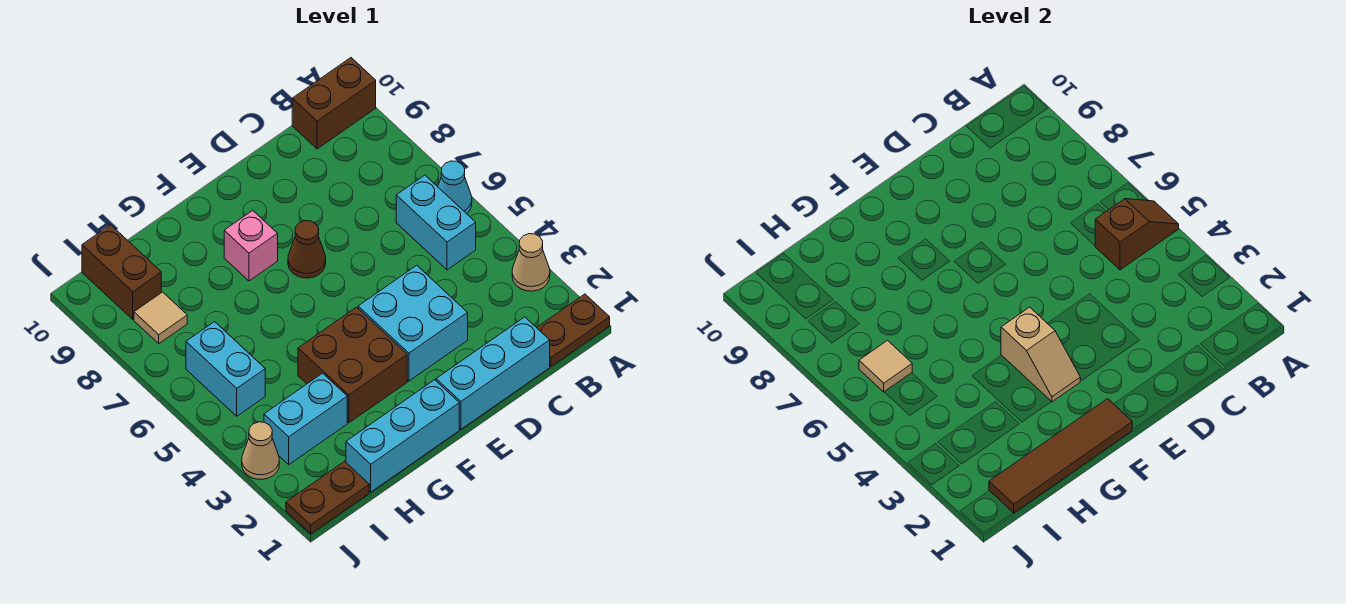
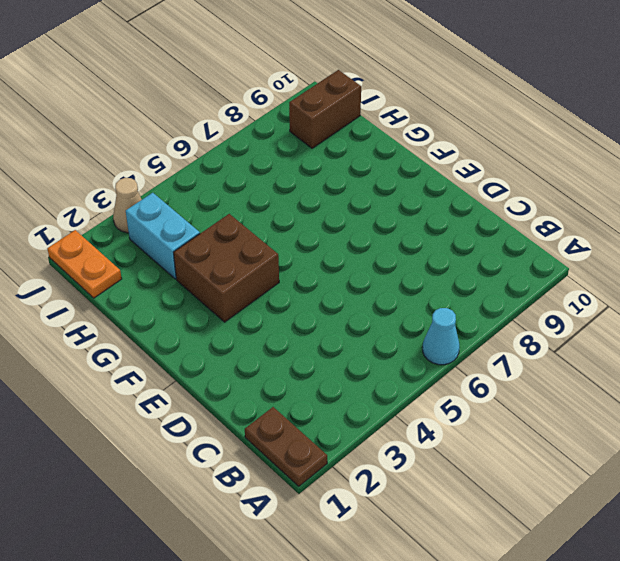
orange plate I1:J1 level 1 -> brown plate I1:J1 level 1
none -> tan cone A3 level 1
none -> brown brick A10:B10 level 1
none -> cyan brick B5:B6 level 1

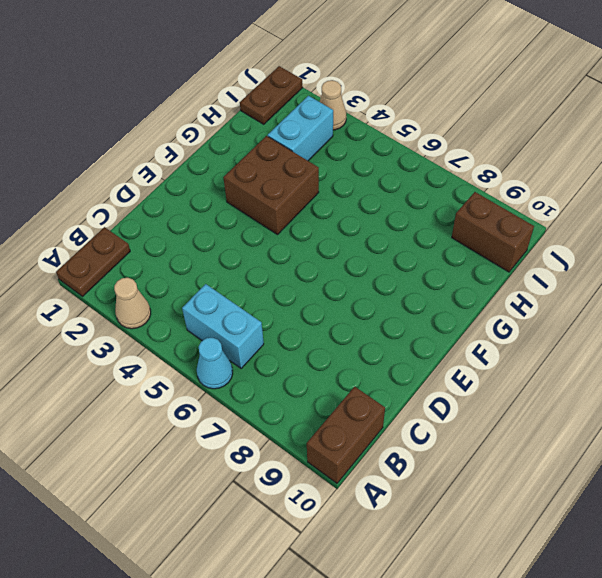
none -> cyan brick C1:E1 level 1
none -> cyan brick D3:E4 level 1
none -> brown cone E7 level 1

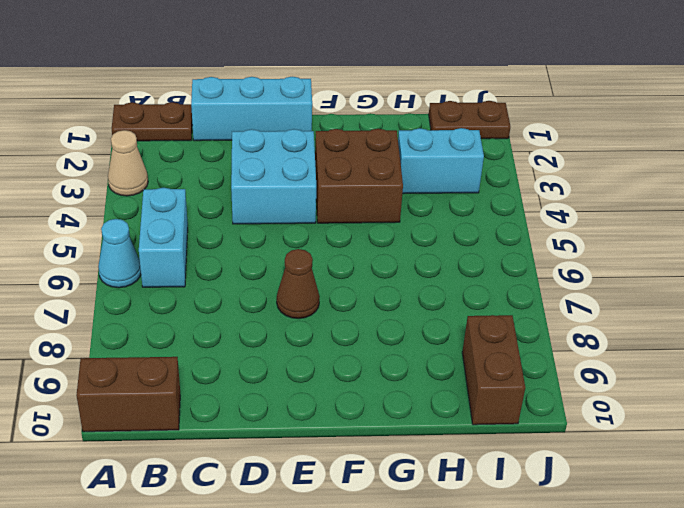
none -> cyan brick F1:H1 level 1
none -> pink brick F8 level 1
none -> cyan brick I5:I6 level 1

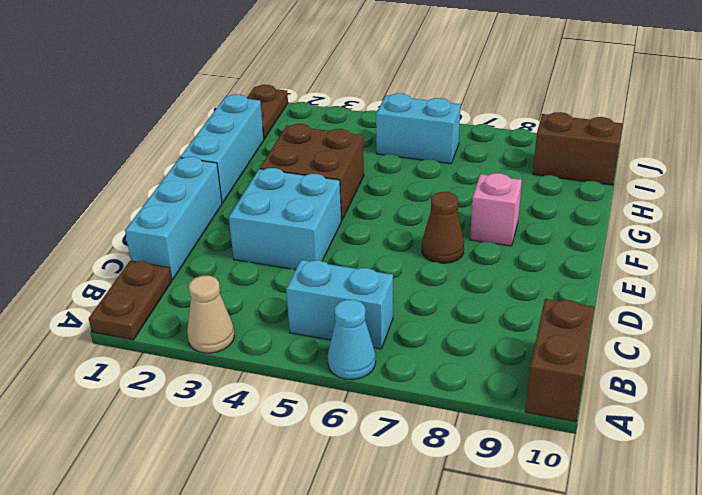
none -> cyan brick H3:I3 level 1
none -> tan tile I8 level 1
none -> tan cone J3 level 1

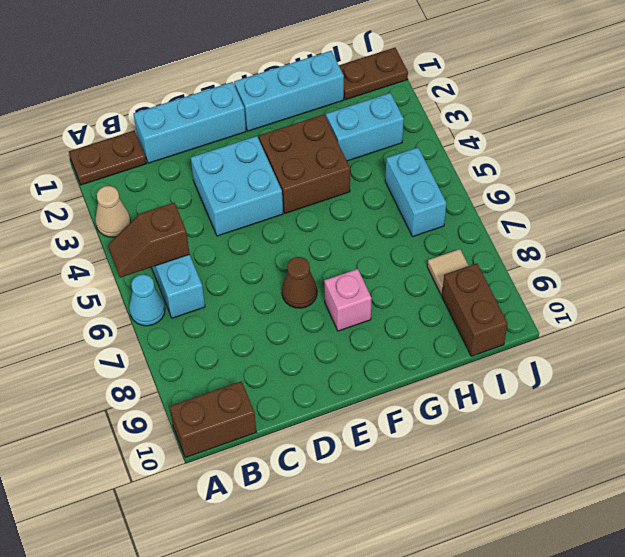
none -> tan cone J3 level 1
none -> brown tile F1:I1 level 2
none -> tan slope F3:F4 level 2 top 4

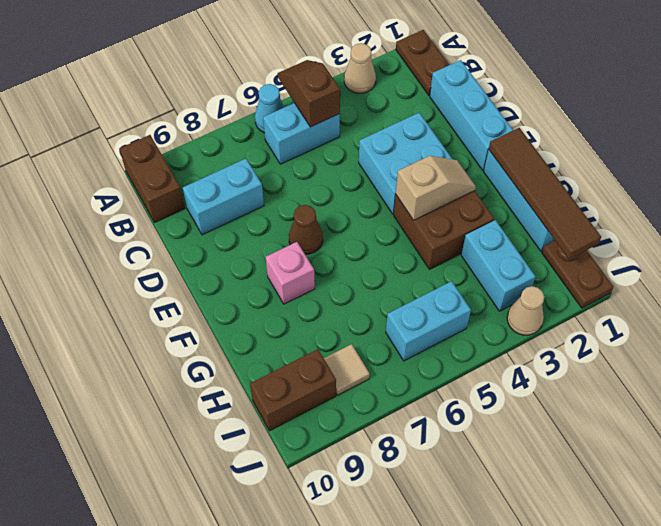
cyan brick C8:C9 level 1 -> none
none -> tan tile I6 level 2

